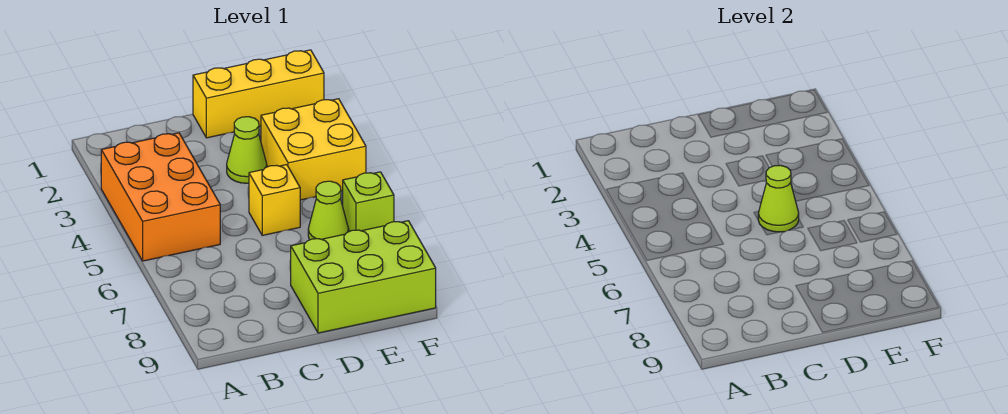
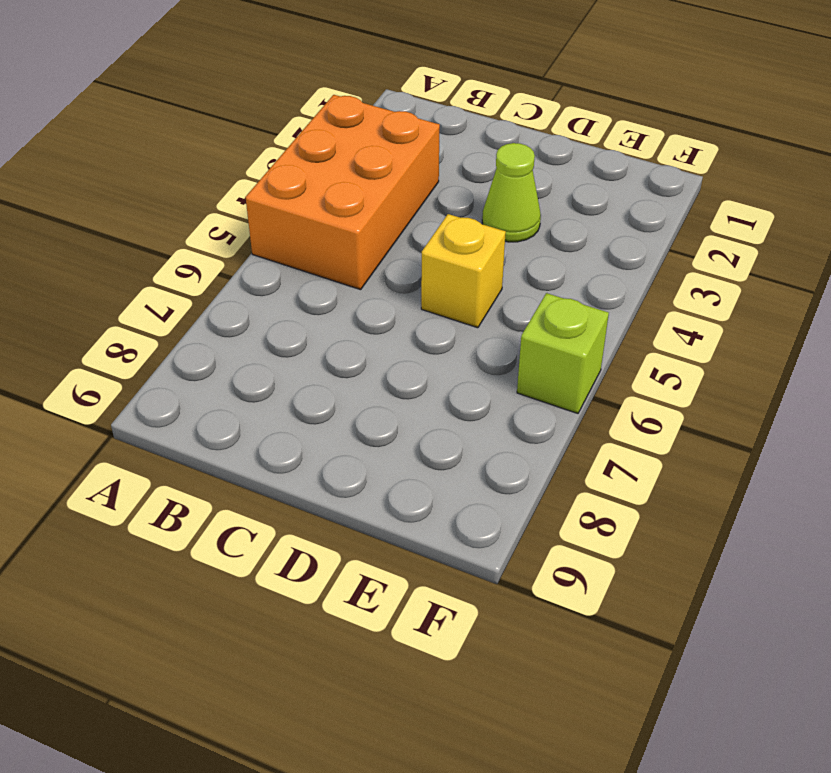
none -> yellow brick D1:F1 level 1
none -> lime brick D8:F9 level 1

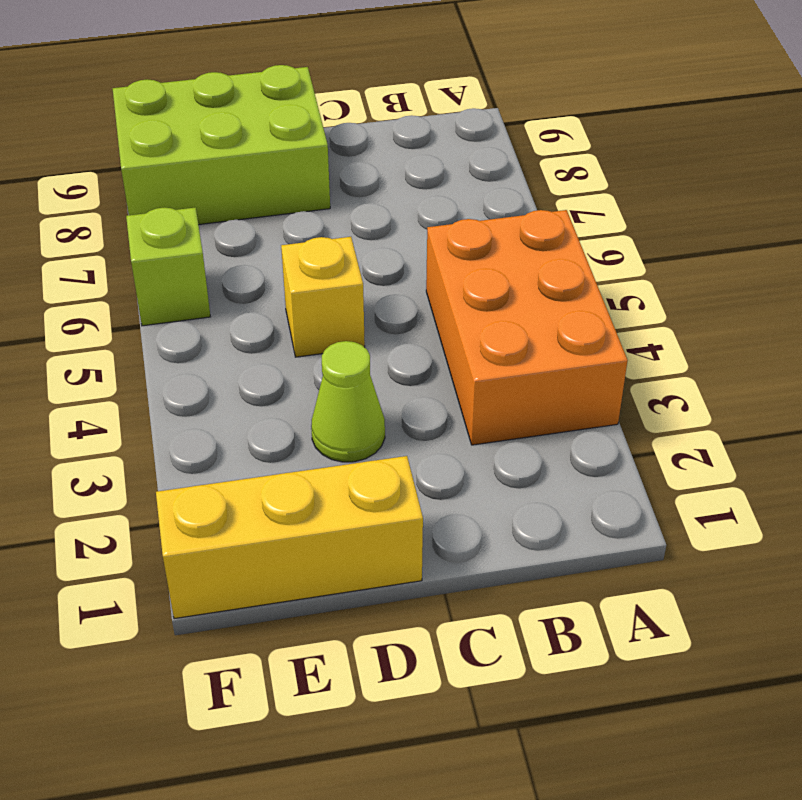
none -> yellow brick E3:F4 level 1
none -> lime cone E6 level 1

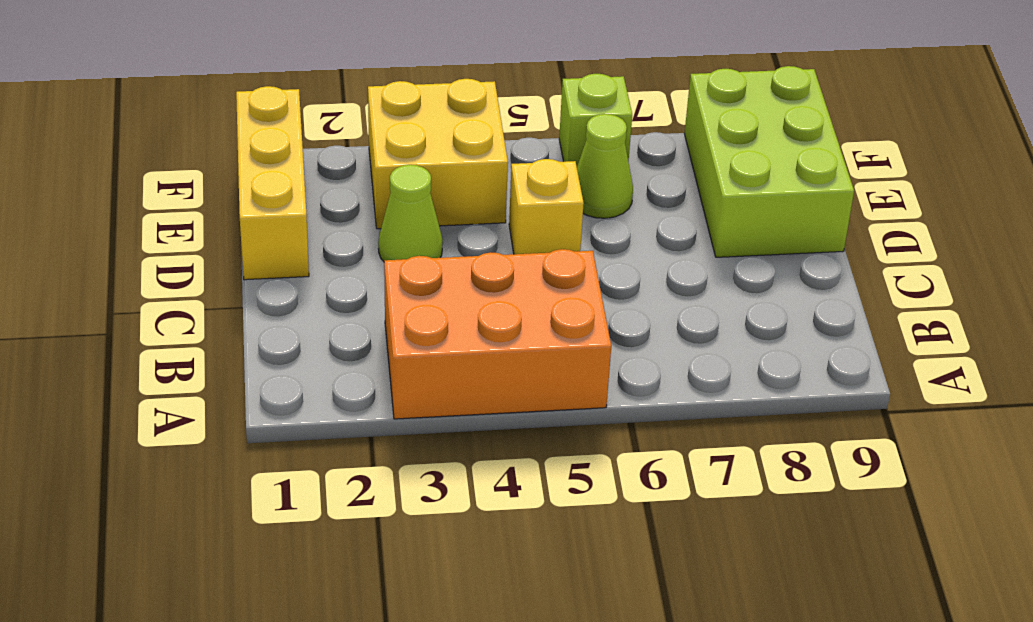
none -> lime cone D5 level 2

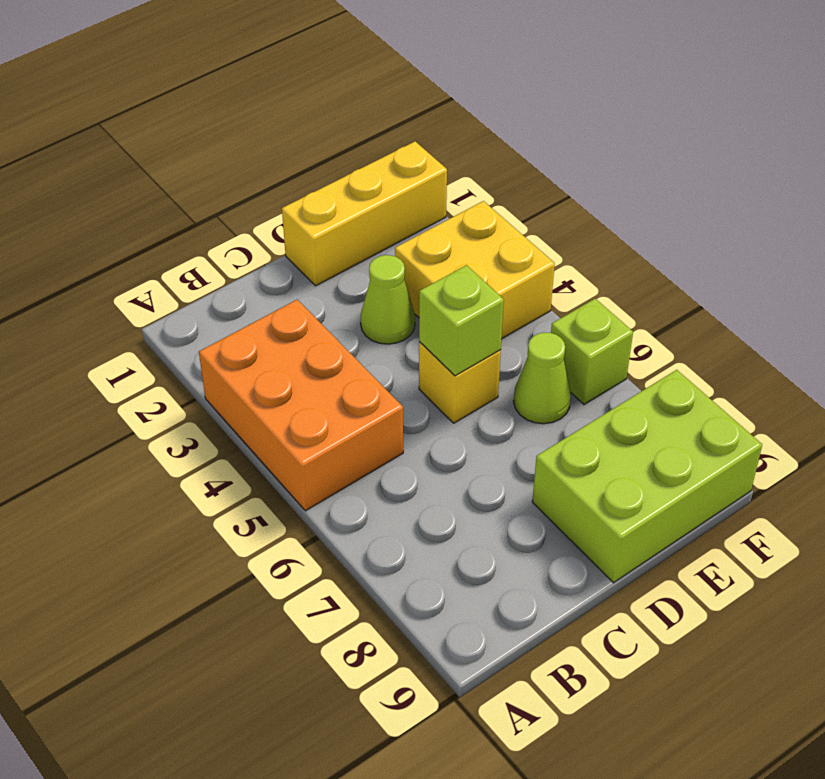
lime brick D5 level 2 -> lime cone D5 level 2

